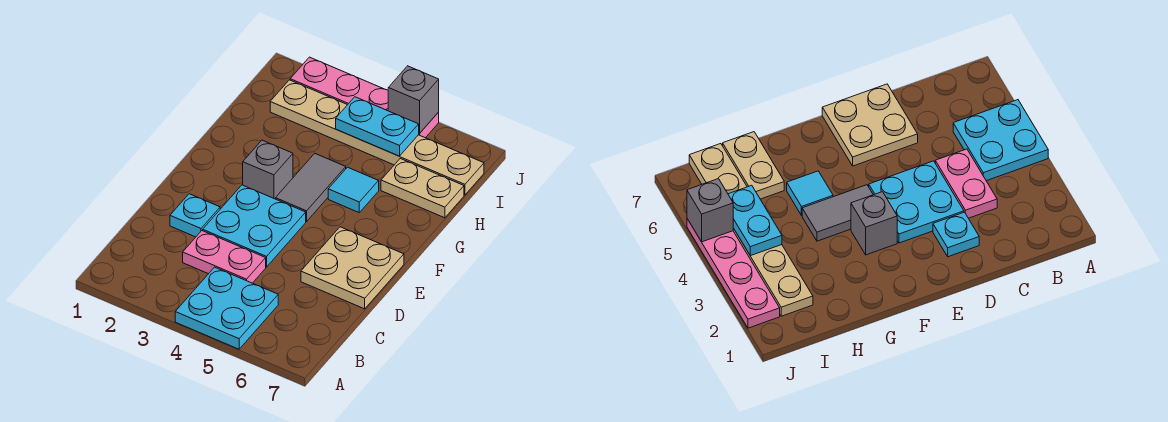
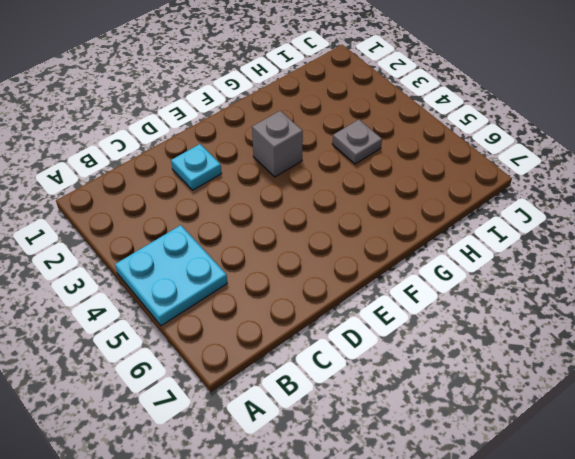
grey plate H4 level 1 -> none
none -> pink plate C3:C4 level 1
none -> cyan plate D3:E4 level 1
none -> tan plate D6:E7 level 1

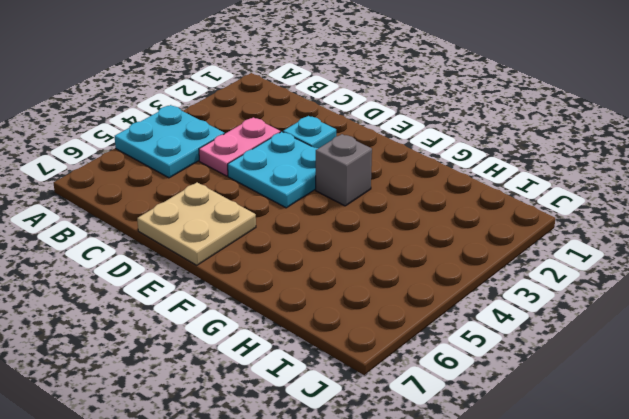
none -> grey tile F4:G4 level 1
none -> cyan tile G5 level 1
none -> tan plate H6:H7 level 1

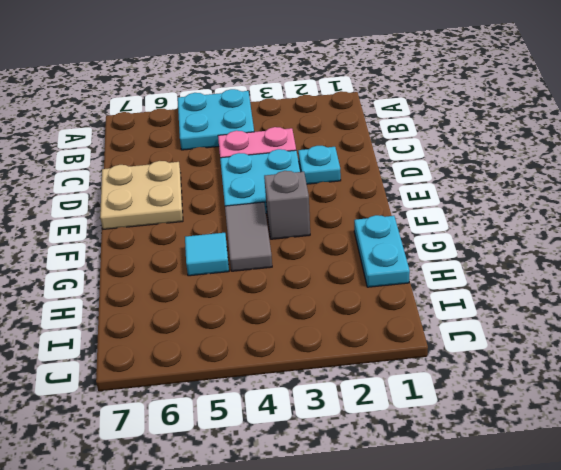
cyan plate G1:H1 level 1 -> cyan plate I4:I5 level 2
none -> tan plate H6:H7 level 1
none -> tan plate I2:I7 level 1
none -> pink plate J2:J5 level 1

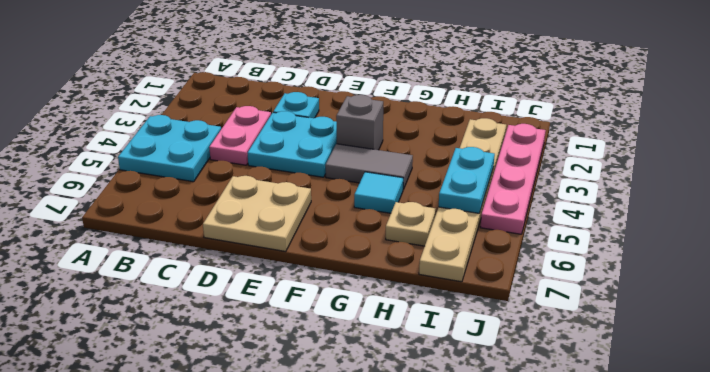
tan plate H6 level 1 -> tan plate H6:H7 level 1
none -> grey brick J5 level 2

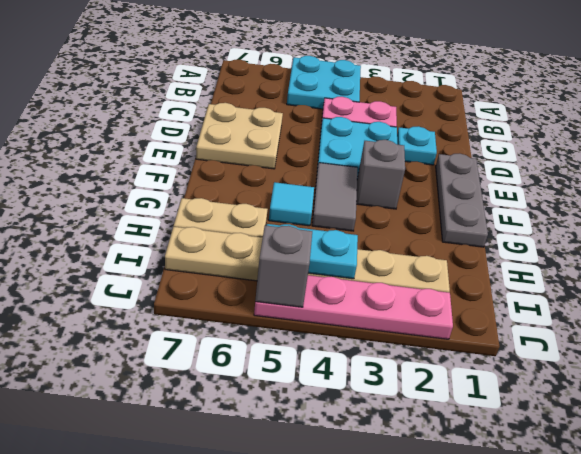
grey plate E1:G1 level 1 -> none

